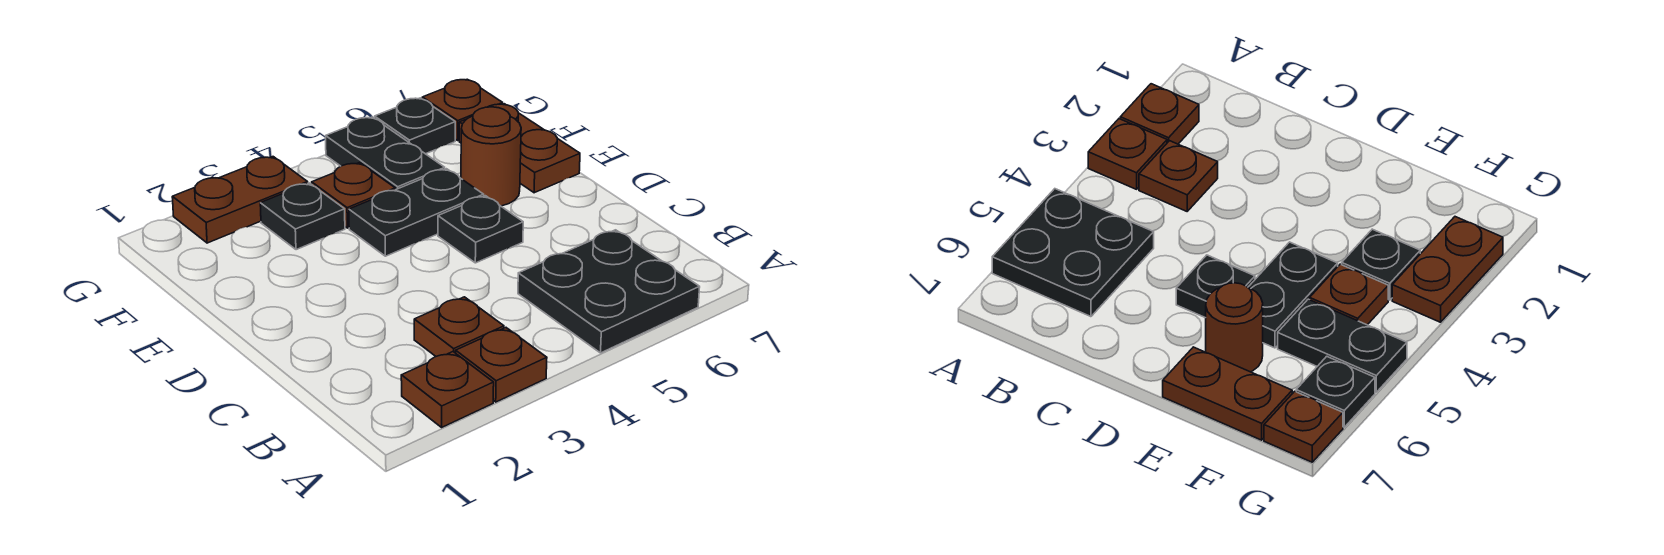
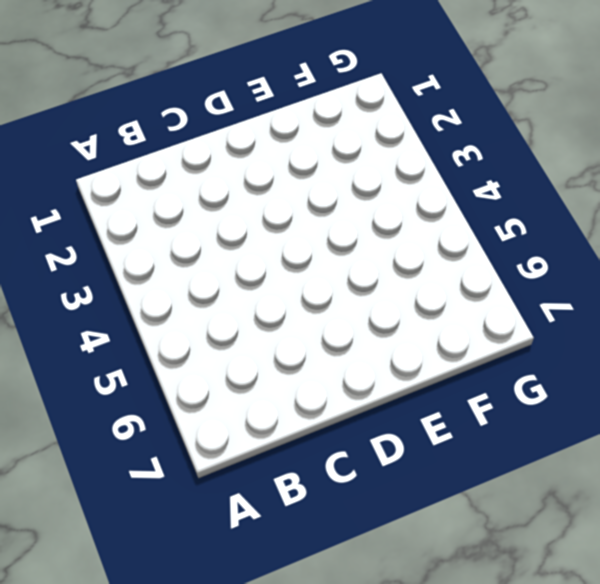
none -> brown plate A2 level 1
none -> brown plate A3 level 1
none -> black plate A5:B6 level 1

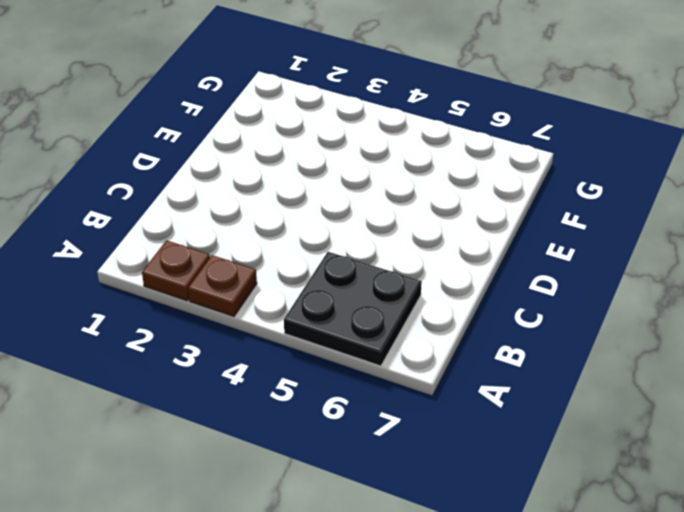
none -> brown plate B3 level 1
none -> black plate D5 level 1
none -> black plate E4:E5 level 1

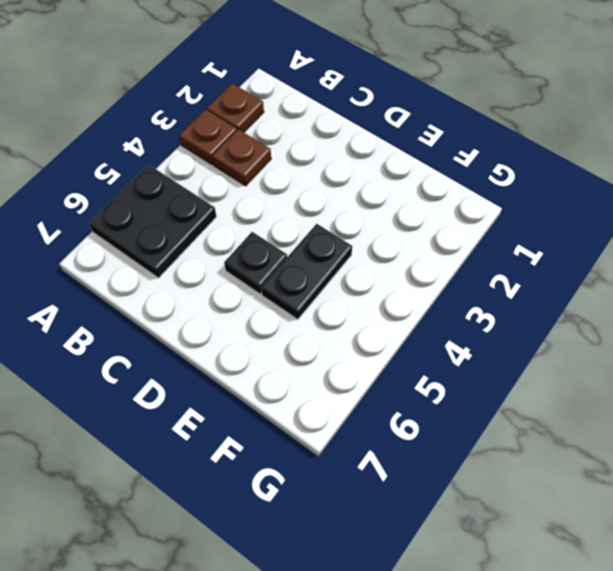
none -> brown round brick E6 level 1
none -> brown plate E7:F7 level 1
none -> black plate F3 level 1

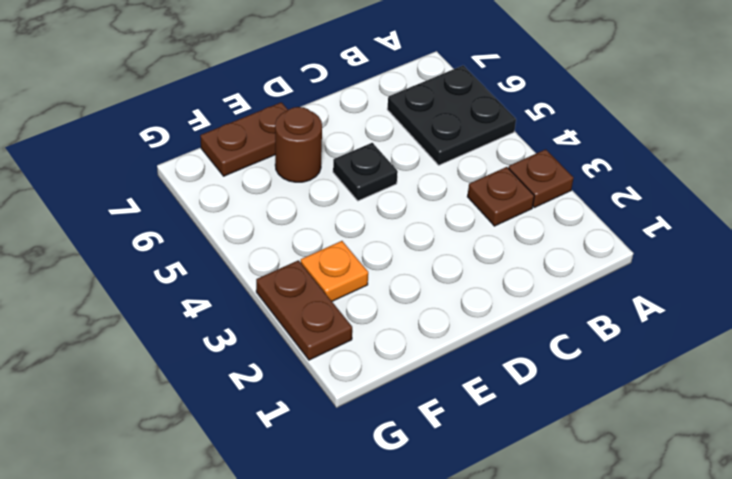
orange plate F3 level 1 -> black plate F3 level 1
none -> brown plate A2 level 1
none -> black plate E4:E5 level 1
none -> brown plate F4 level 1

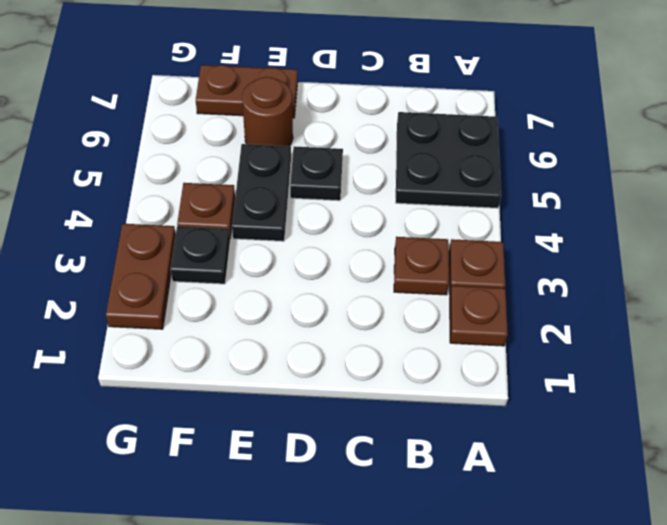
none -> black plate F5:G5 level 1
none -> black plate G6 level 1
none -> brown plate G7 level 1

